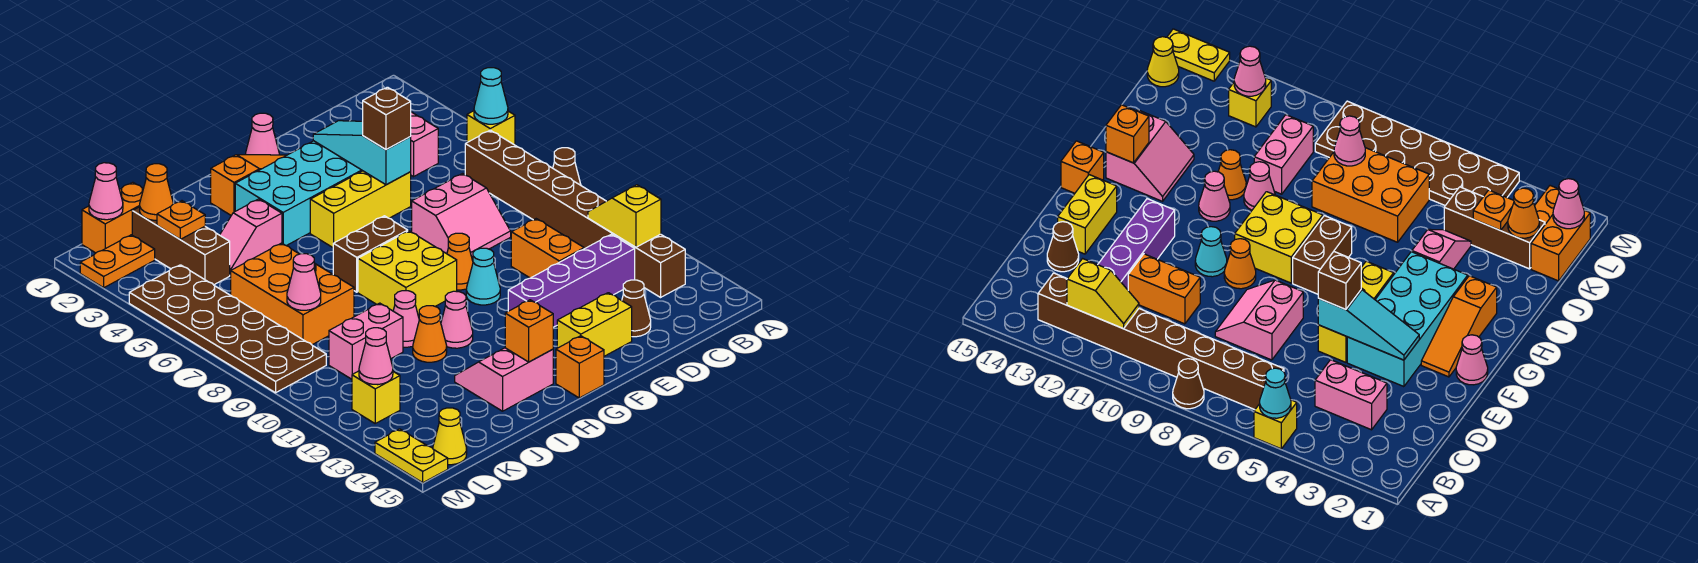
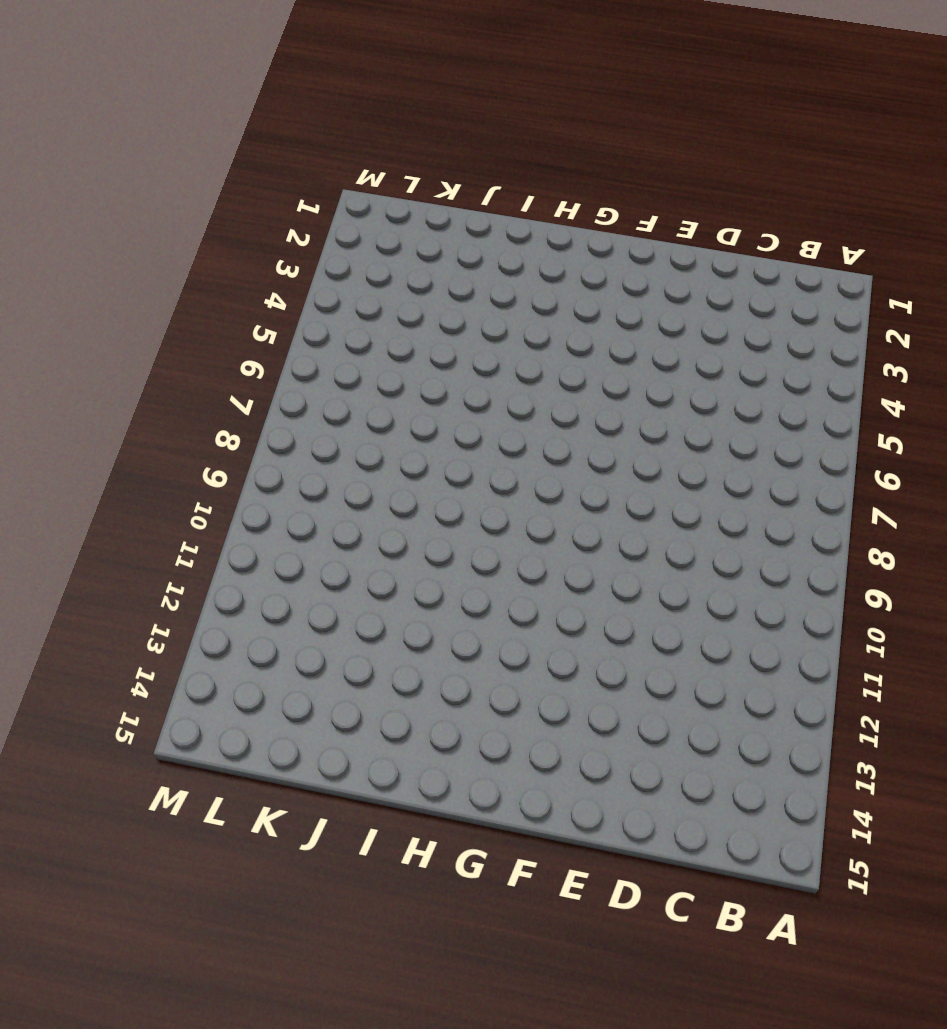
none -> yellow brick A5 level 1
none -> brown cone A8 level 1
none -> brown brick B6:B13 level 1
none -> pink brick C3:C4 level 1

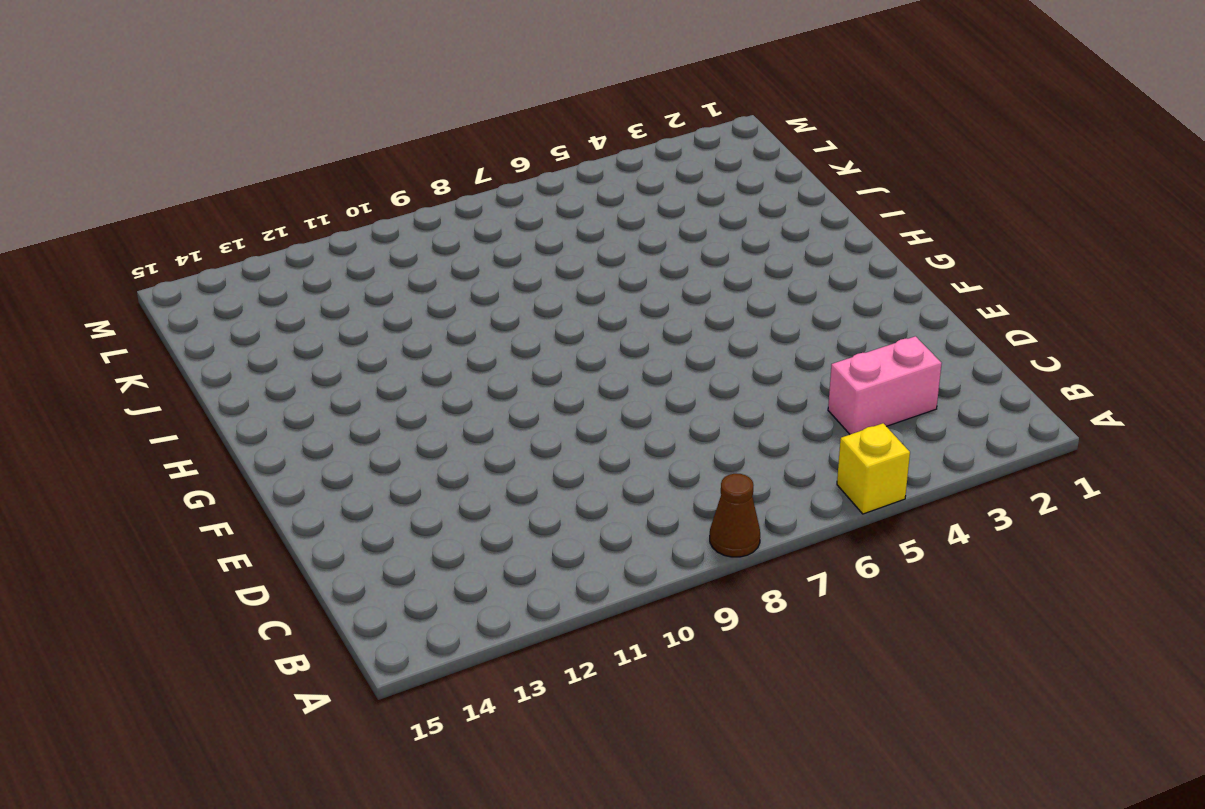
none -> brown brick B6:B13 level 1
none -> purple brick C12:F12 level 1
none -> pink slope D7:E8 level 1 top 7
none -> orange brick D10:D11 level 1

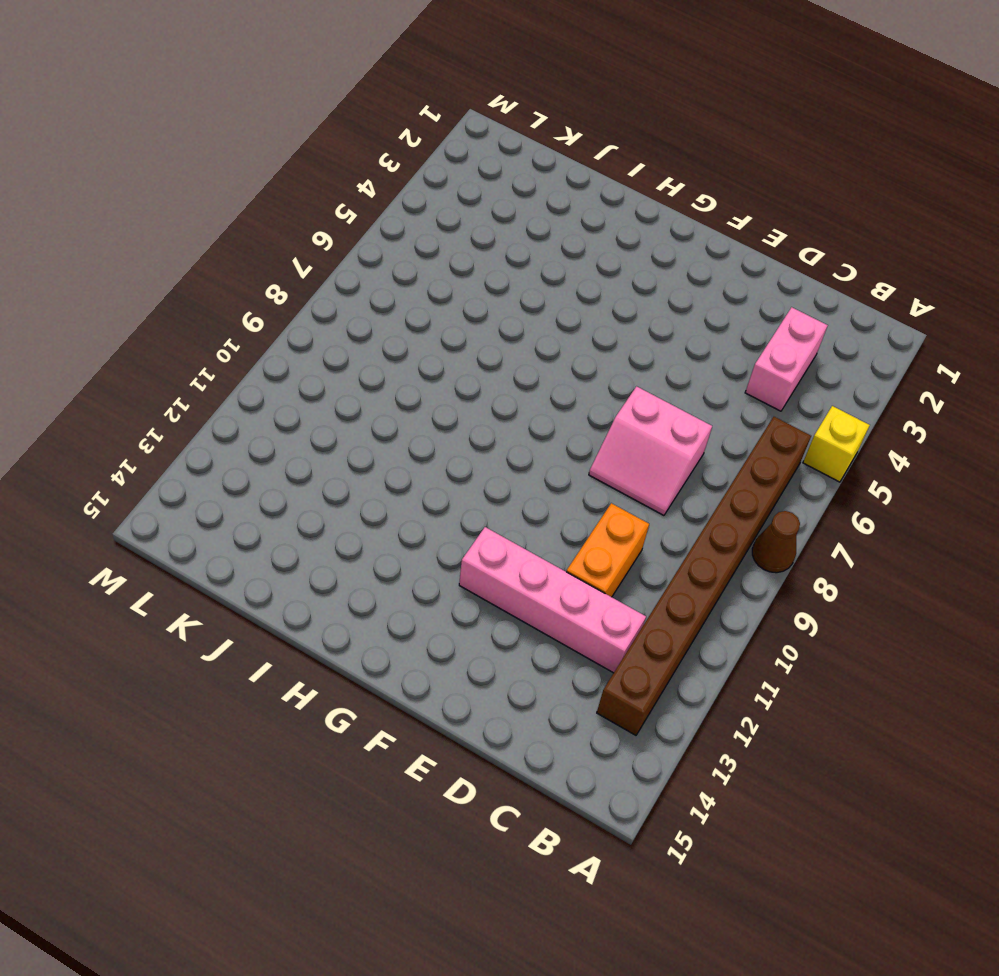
pink brick C12:F12 level 1 -> purple brick C12:F12 level 1
none -> brown cone D14 level 1
none -> cyan brick E3:H4 level 1
none -> yellow brick E5:G5 level 1
none -> yellow brick E14:F14 level 1

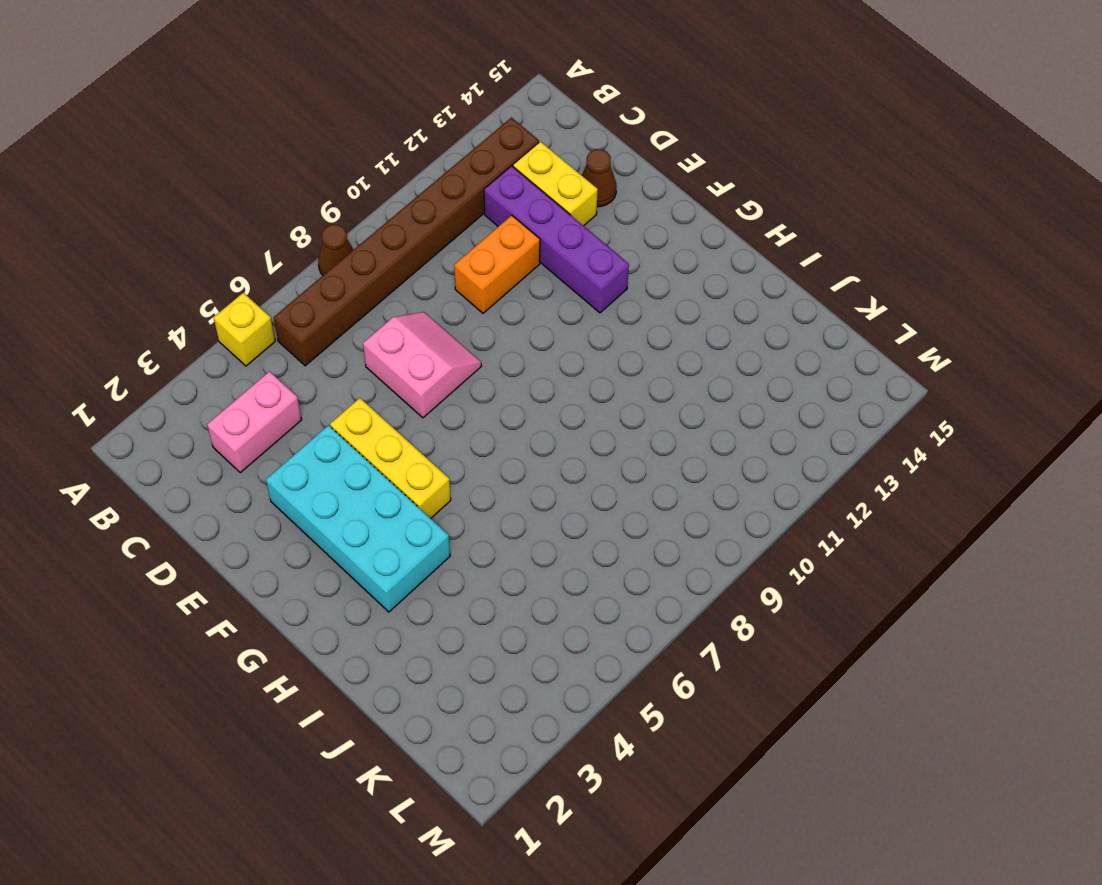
yellow brick C13:D13 level 1 -> yellow brick E14:F14 level 1
none -> pink cone F1 level 1
none -> orange slope F2:H2 level 1 top H
none -> orange cone F9 level 1
none -> cyan cone F10 level 1

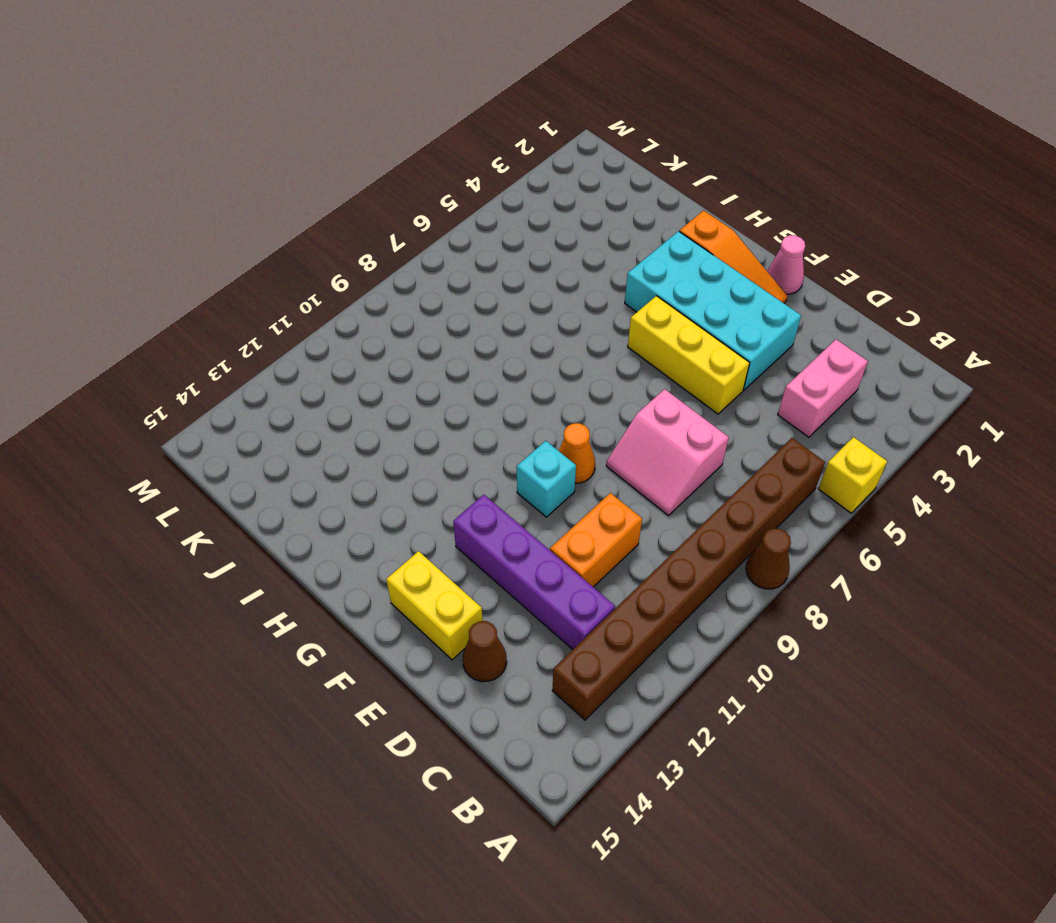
cyan brick F10 level 1 -> cyan cone F10 level 1
none -> brown brick G7:H7 level 1
none -> yellow brick G8:H9 level 1
none -> orange brick G15 level 1
none -> pink cone H11 level 1

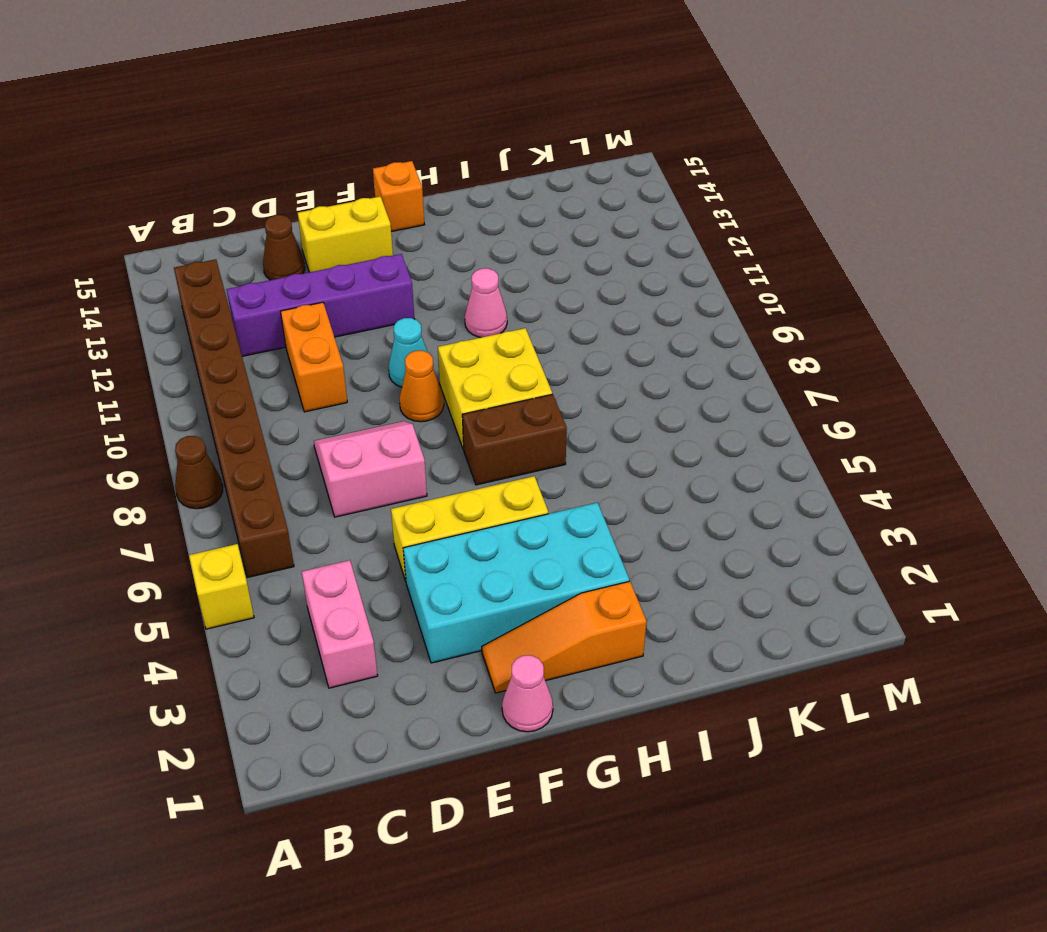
none -> pink slope H13:I14 level 1 top 14
none -> pink slope I4:J4 level 1 top I
none -> pink cone I10 level 1
none -> orange cone I11 level 1

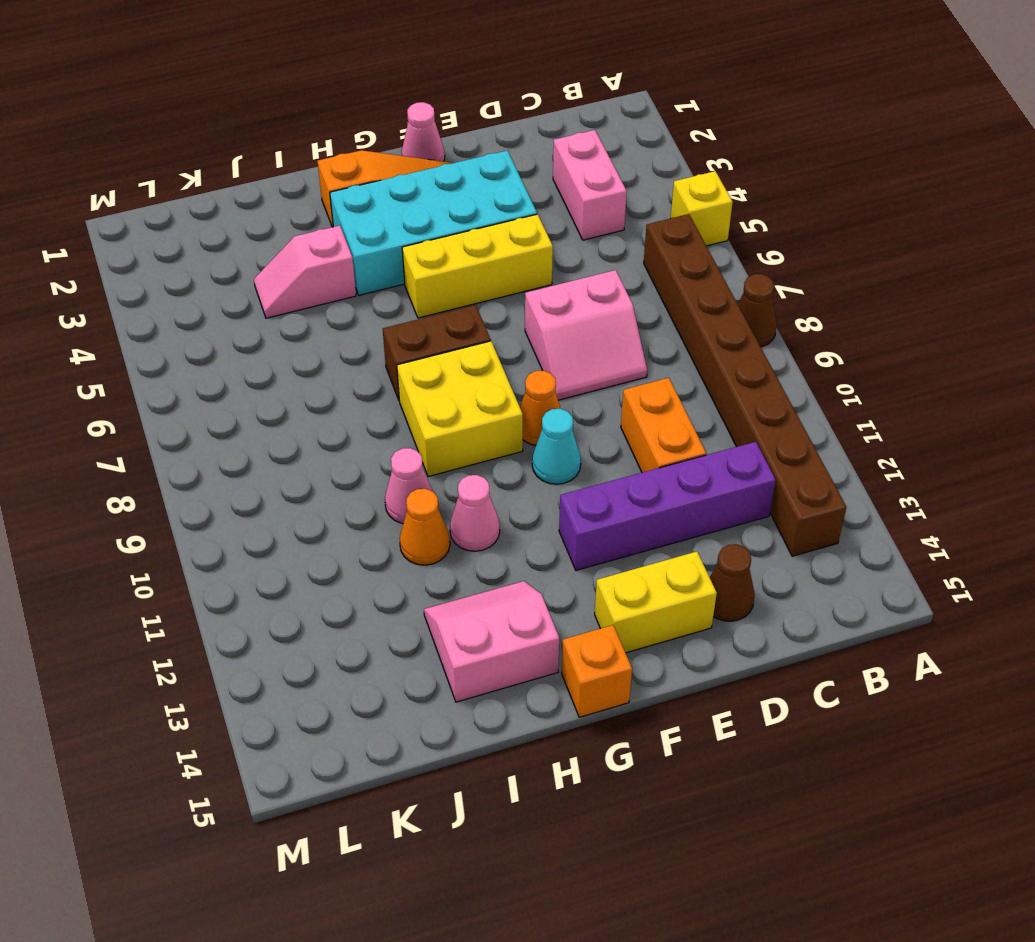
none -> orange brick J6:K8 level 1
none -> pink brick J10:K10 level 1
none -> orange brick K1:L1 level 1
none -> brown brick K2:K4 level 1

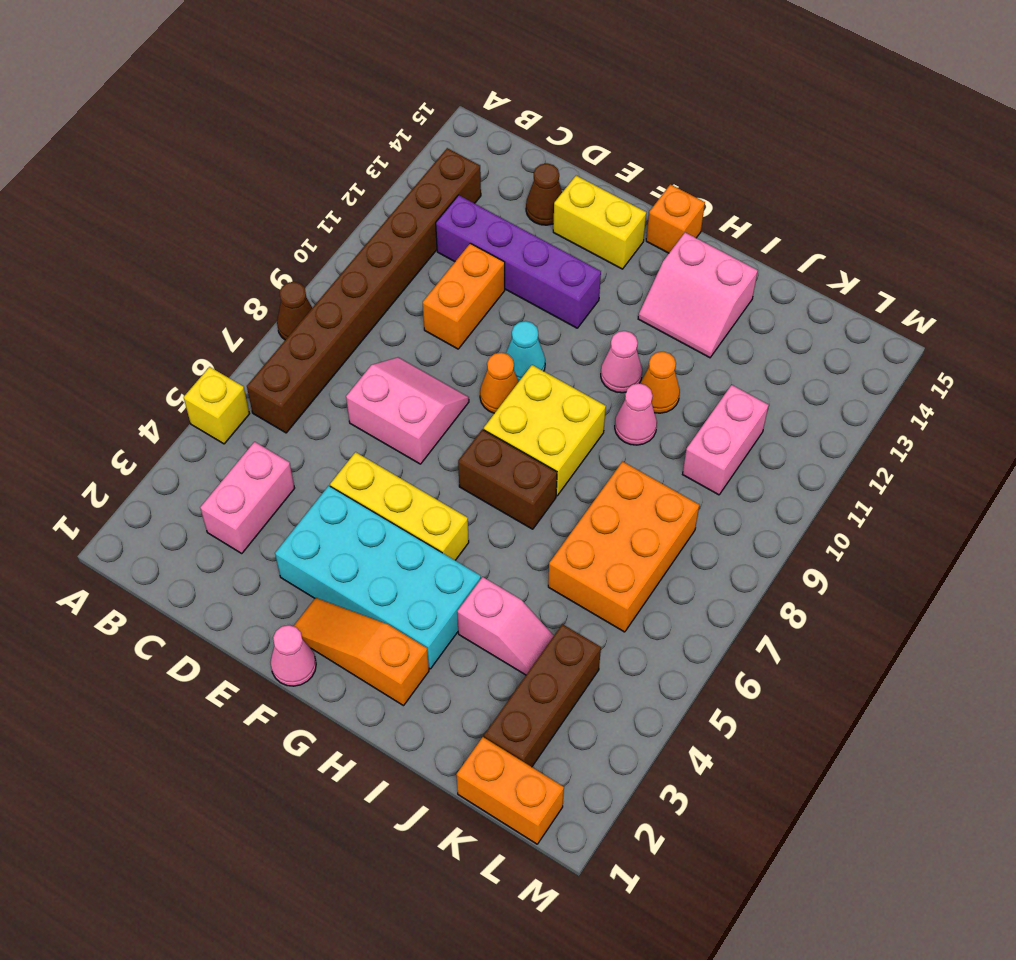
pink brick K10:K11 level 1 -> pink brick J10:K10 level 1
none -> orange plate L2:M2 level 1
none -> brown plate L4:M9 level 1
none -> yellow brick L12 level 1
none -> yellow cone L15 level 1

